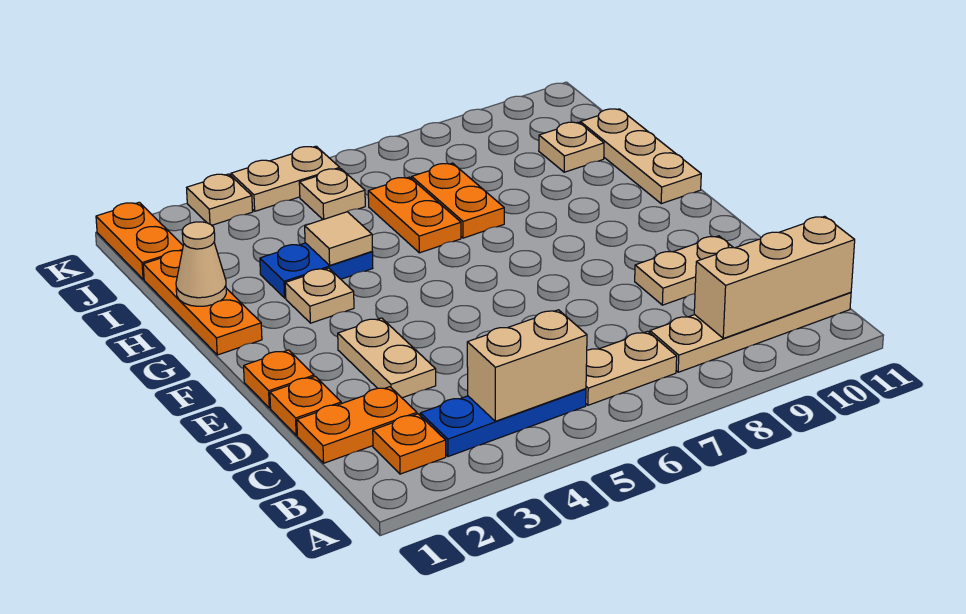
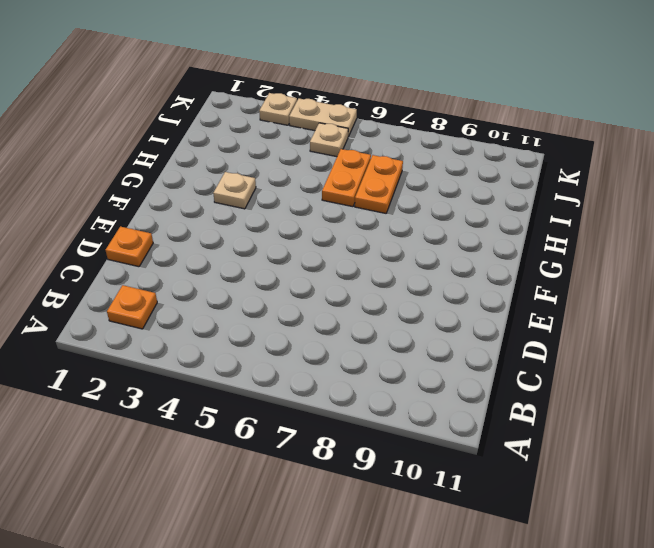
none -> blue plate B3:B5 level 1
none -> tan plate B6:B7 level 1
none -> tan plate B8:B11 level 1

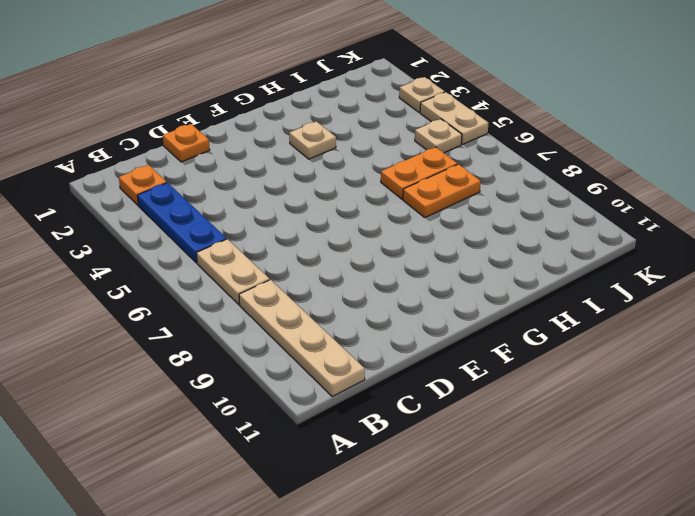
none -> orange plate C1:C2 level 1
none -> tan plate D3:E3 level 1
none -> tan plate D9:D10 level 1

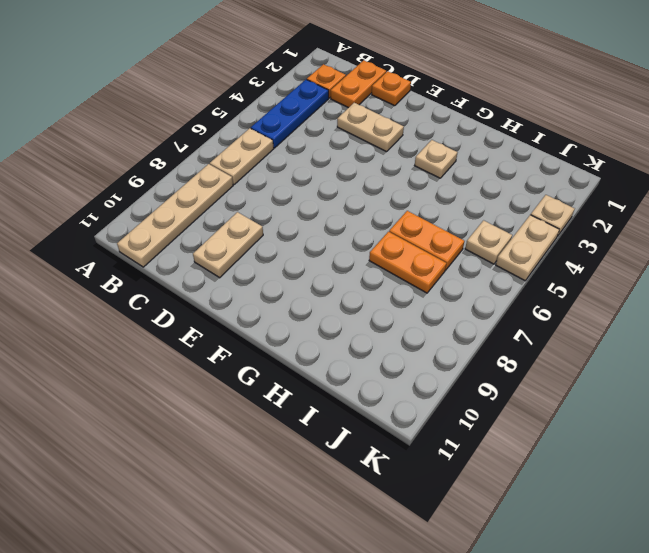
none -> orange plate E1 level 1
none -> orange plate G1:I1 level 1
none -> tan plate G11:I11 level 1

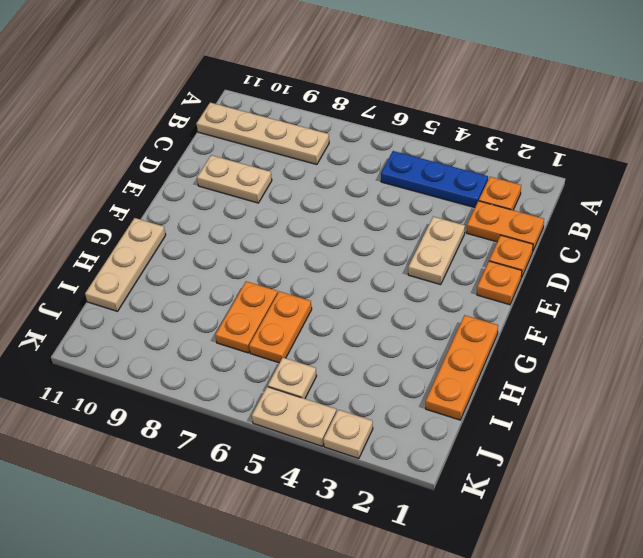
none -> tan plate B6:B7 level 1
none -> tan plate G3 level 1
none -> blue plate H3:H4 level 1

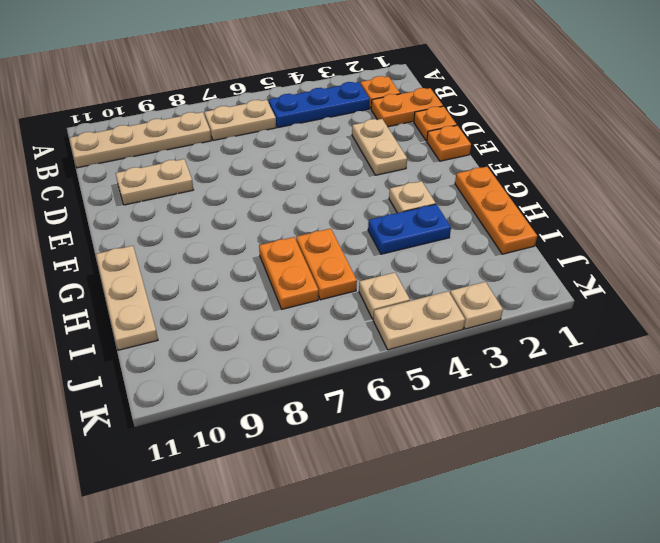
none -> tan plate I10 level 1
none -> orange plate J1:K1 level 1
none -> tan brick B4:B5 level 2

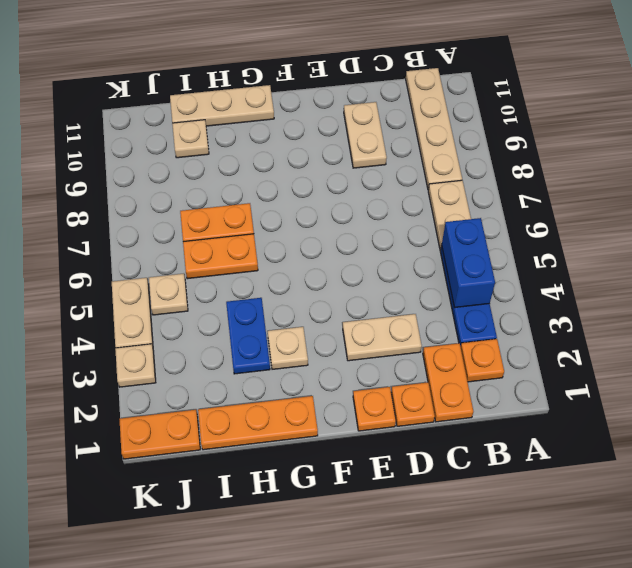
blue brick B4:B5 level 2 -> tan brick B4:B5 level 2
none -> tan brick B9:B11 level 2
none -> tan cone H1 level 2
none -> tan tile H4 level 2

